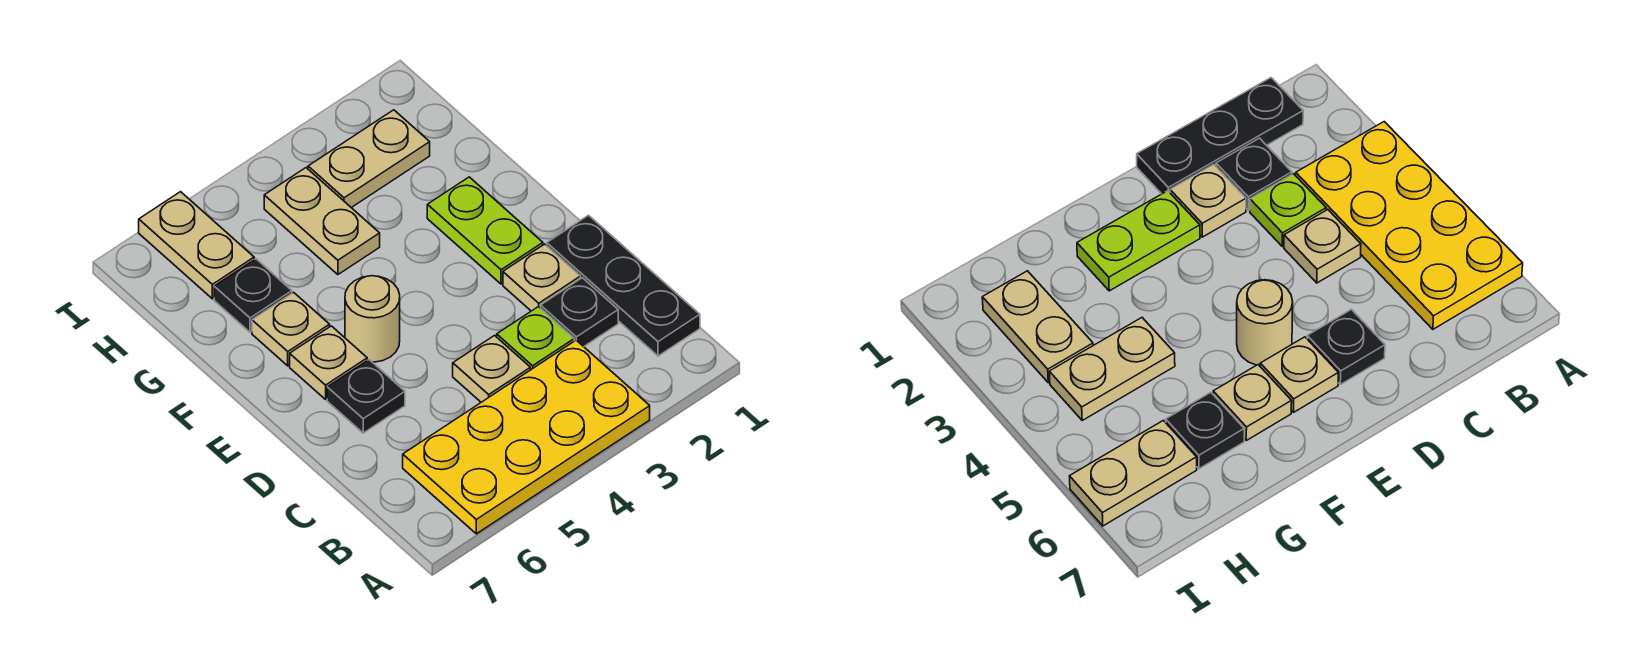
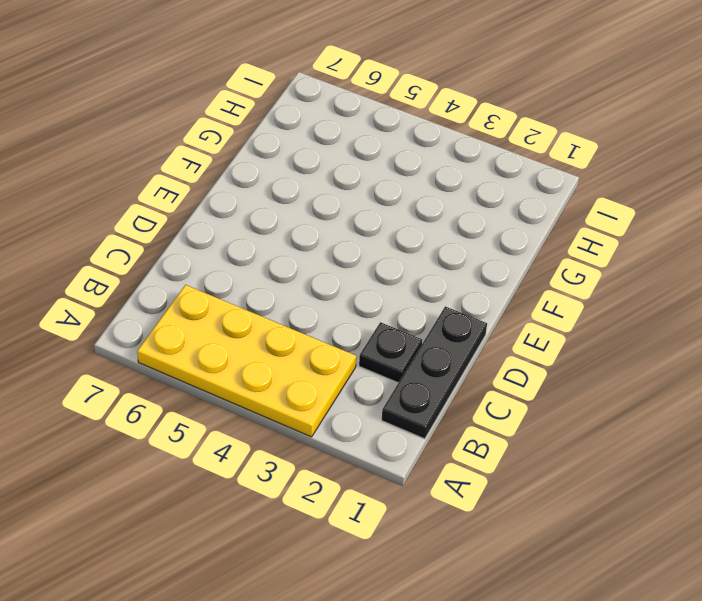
none -> lime plate C3 level 1
none -> tan plate C4 level 1
none -> tan plate D2 level 1

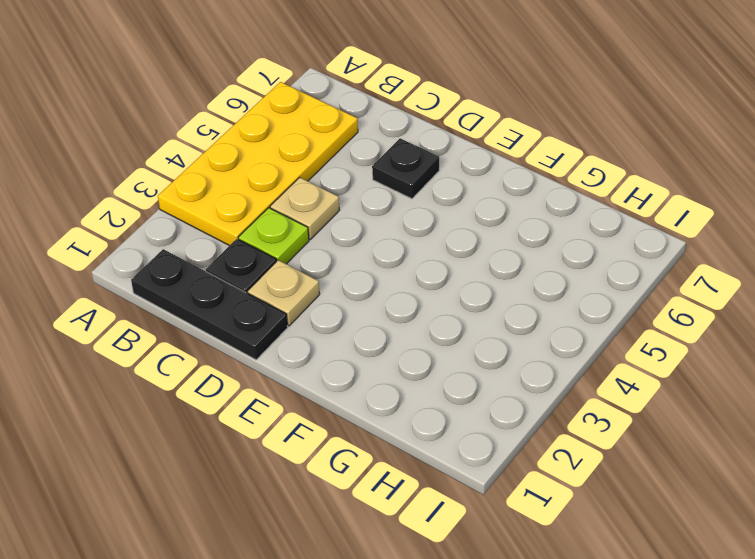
none -> lime plate E2:F2 level 1
none -> tan round brick E5 level 1
none -> tan plate E6 level 1

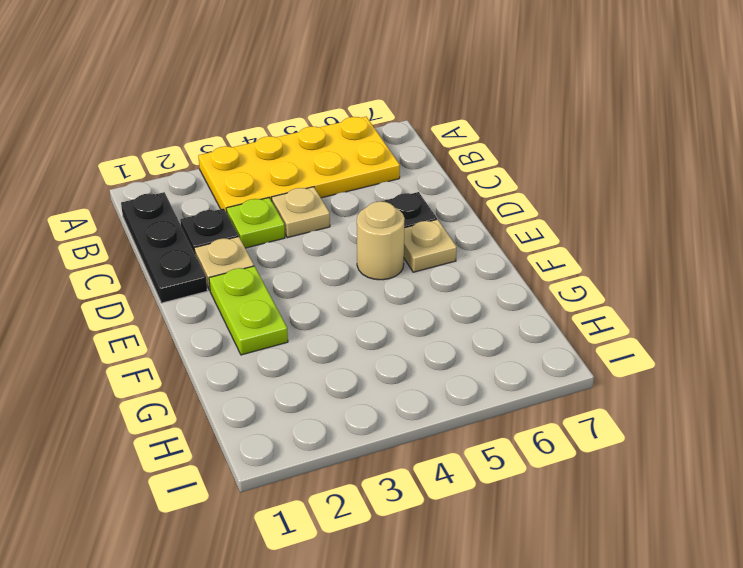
none -> tan plate F6 level 1
none -> tan plate G4:H4 level 1
none -> black plate G6 level 1

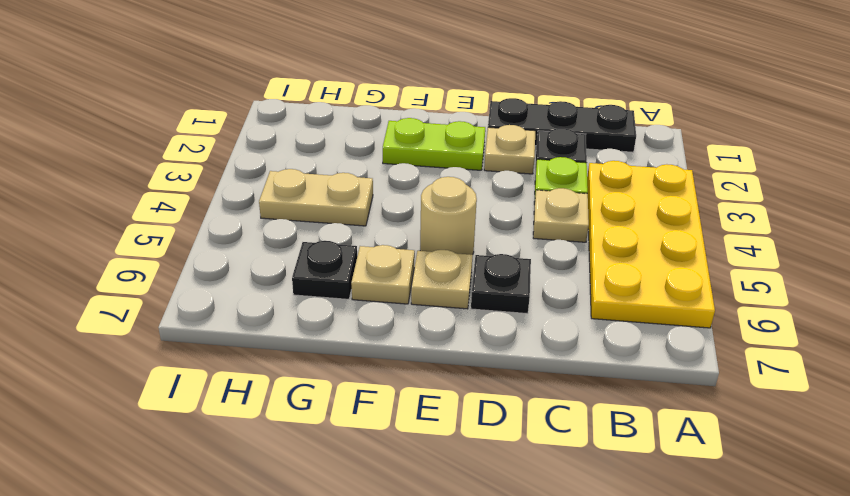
none -> tan plate H2:H3 level 1
none -> tan plate H6:I6 level 1

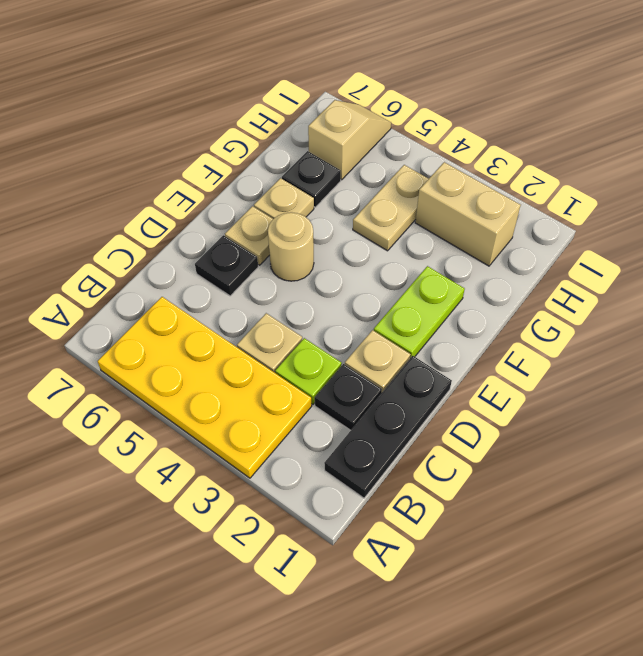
tan brick H2:H3 level 1 -> tan plate H2:H3 level 1
tan slope H6:I6 level 1 top H -> tan plate H6:I6 level 1

